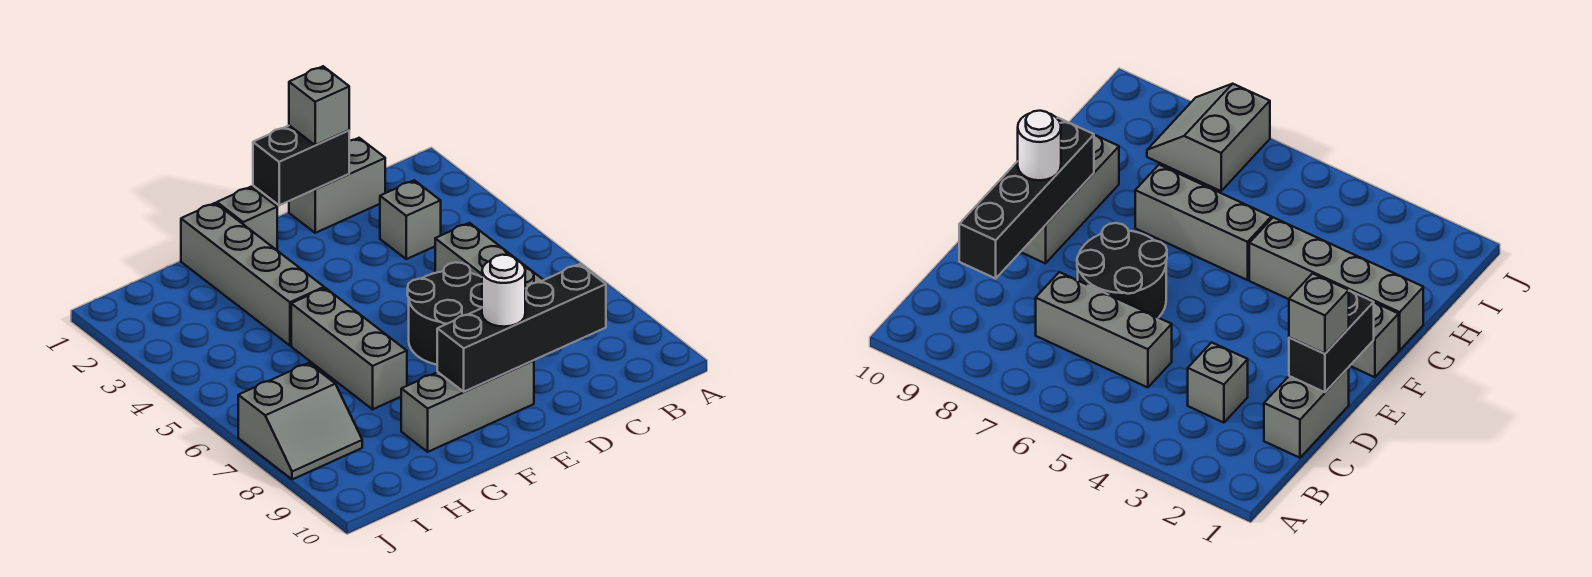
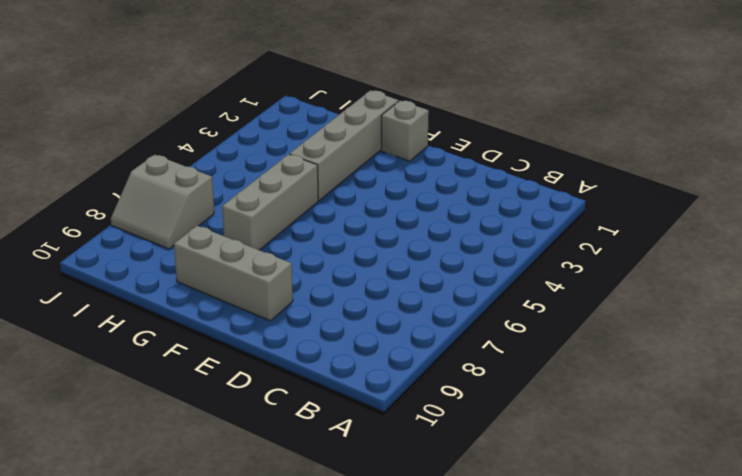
none -> grey brick C1:D1 level 1
none -> grey brick C3 level 1
none -> grey brick C5:C7 level 1

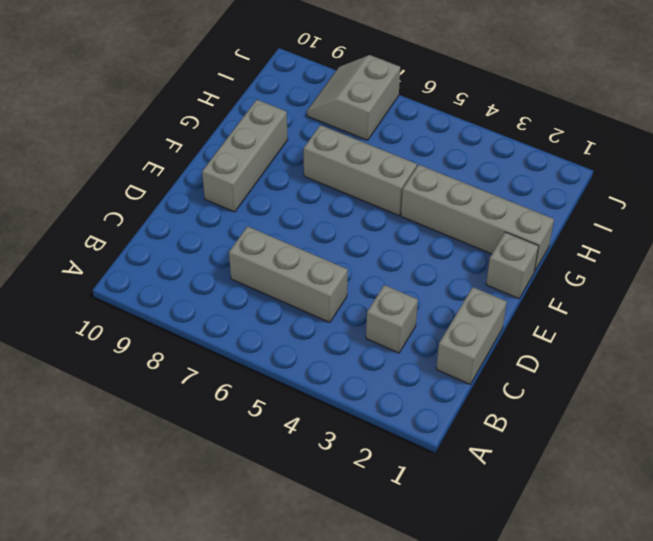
none -> black round brick D6:E7 level 1
none -> black brick C9:F9 level 2
none -> black brick D1:E1 level 2

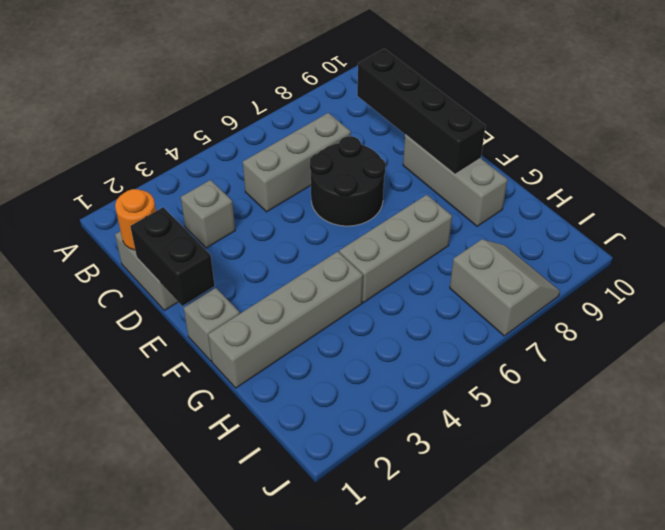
orange round brick C1 level 2 -> none
none -> grey brick D1 level 3
none -> white round brick E9 level 3

